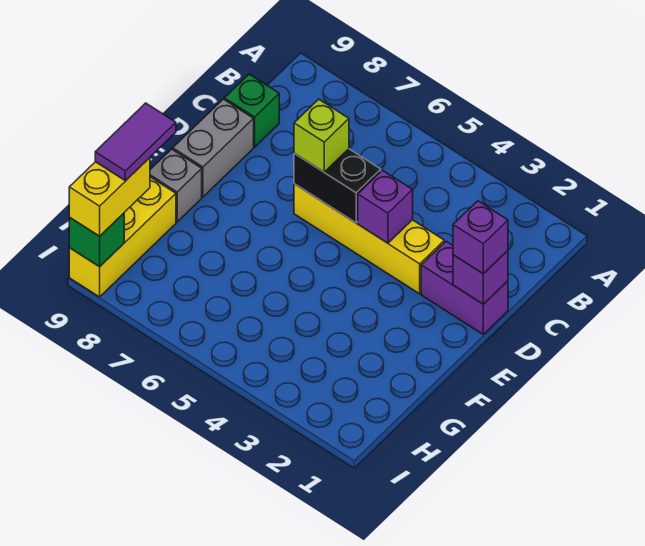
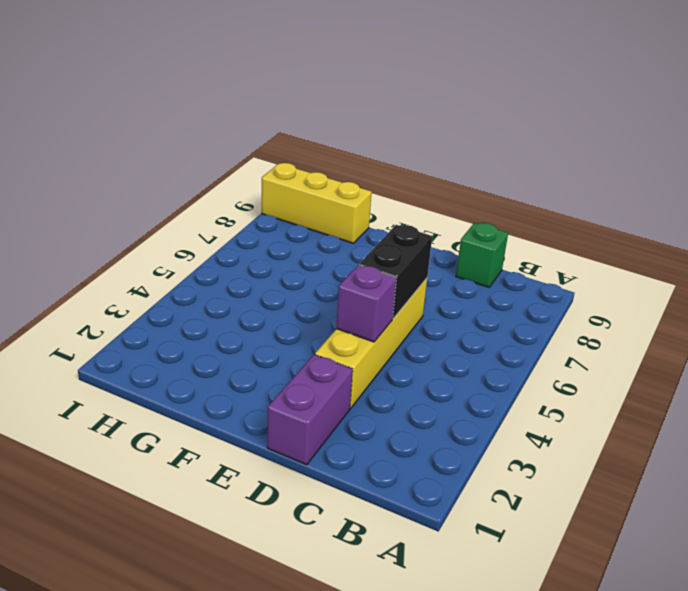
none -> grey brick D9:E9 level 1
none -> grey brick F9 level 1
none -> purple brick D1 level 2

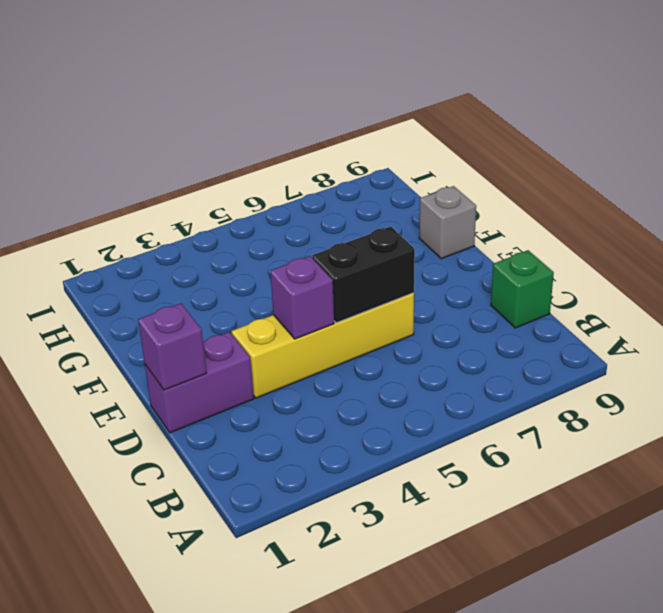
none -> grey brick D9:E9 level 1
none -> yellow brick G9:I9 level 1
none -> green brick I9 level 2

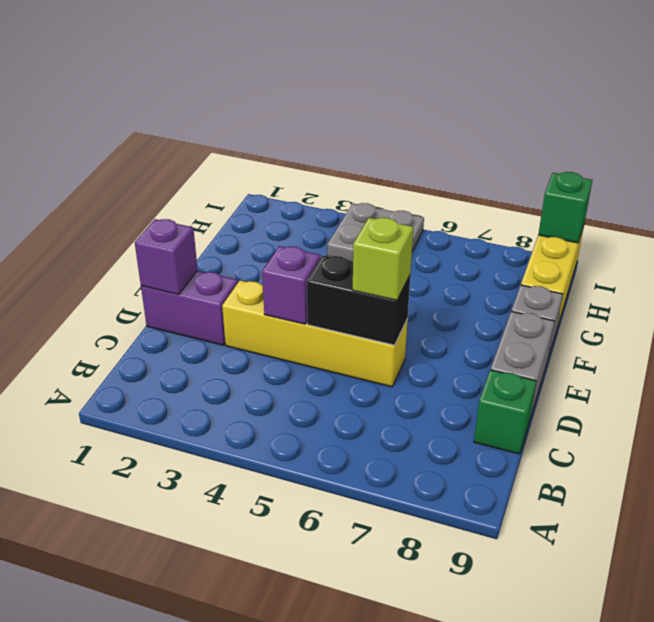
grey plate H4:I5 level 1 -> none
none -> purple brick D1 level 3
none -> yellow brick H9:I9 level 3
none -> purple tile G9:H9 level 4

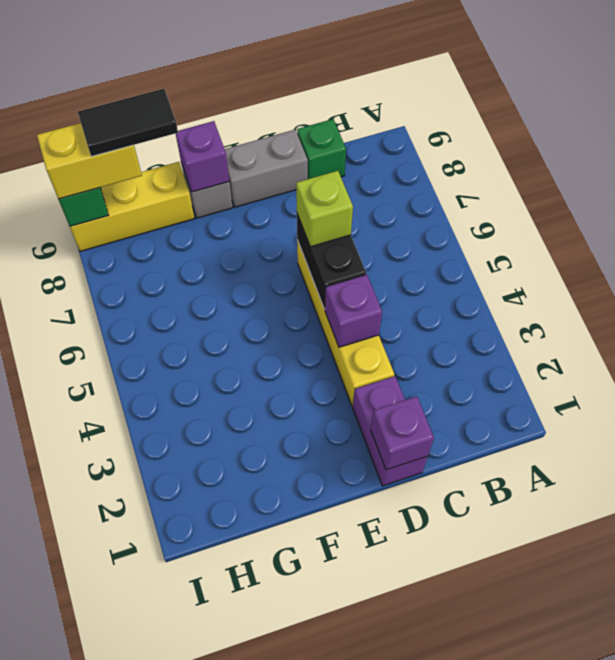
purple brick F9 level 2 -> purple brick D1 level 3
black tile G9:H9 level 4 -> purple tile G9:H9 level 4

